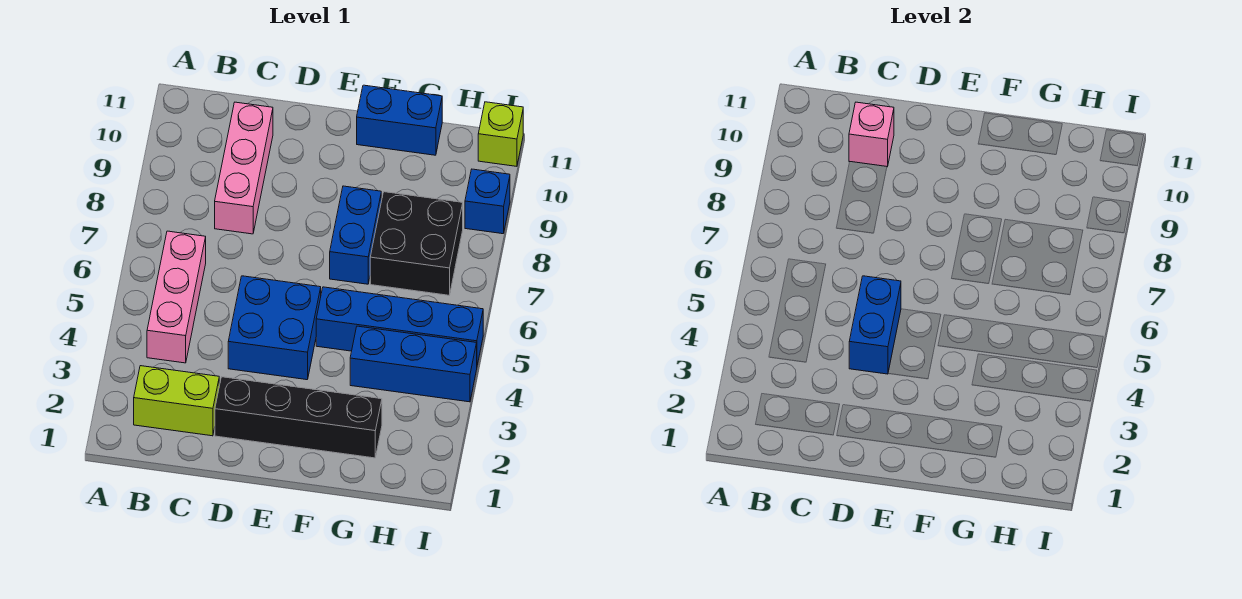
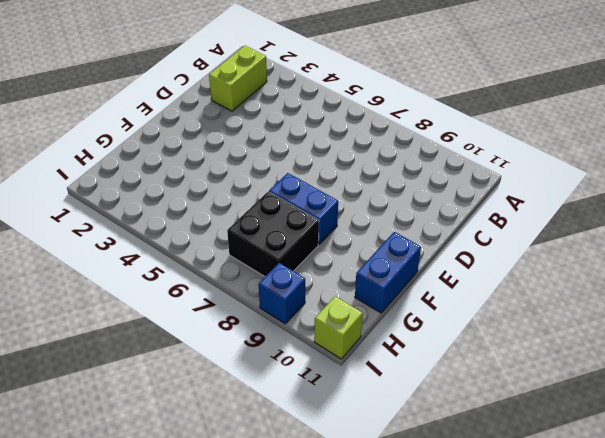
none -> pink brick B4:B6 level 1
none -> pink brick C8:C10 level 1
none -> black brick D2:G2 level 1

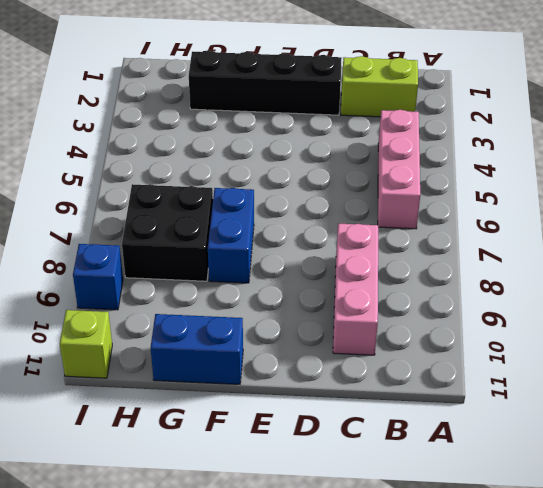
none -> blue brick D4:E5 level 1
none -> blue brick F5:I5 level 1
none -> blue brick G4:I4 level 1

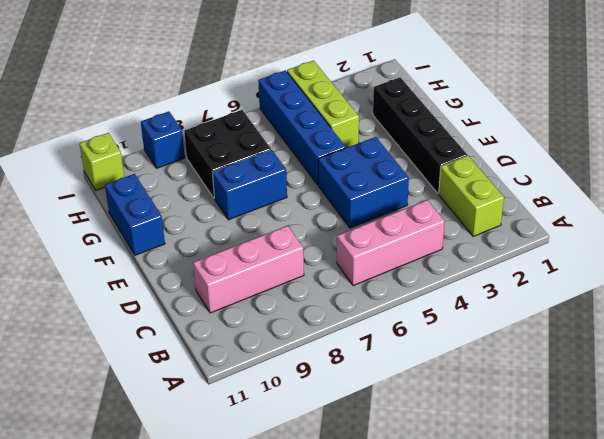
lime brick G4:I4 level 1 -> blue brick G4:I4 level 1
none -> pink brick C10 level 2
none -> blue brick D4:D5 level 2

